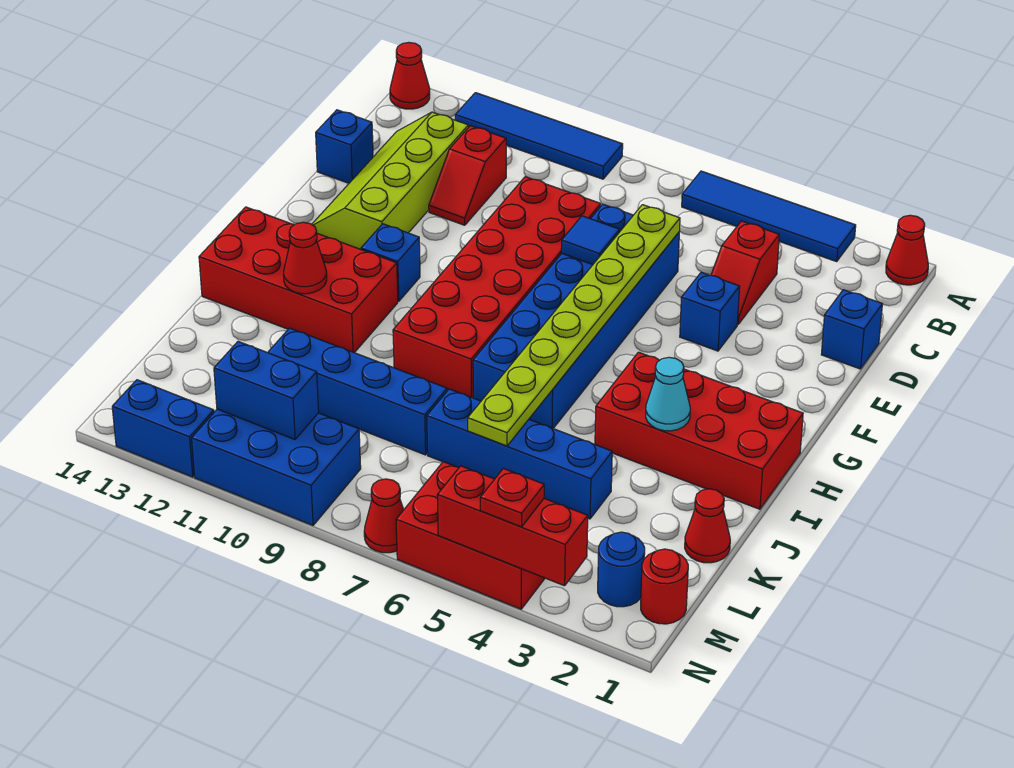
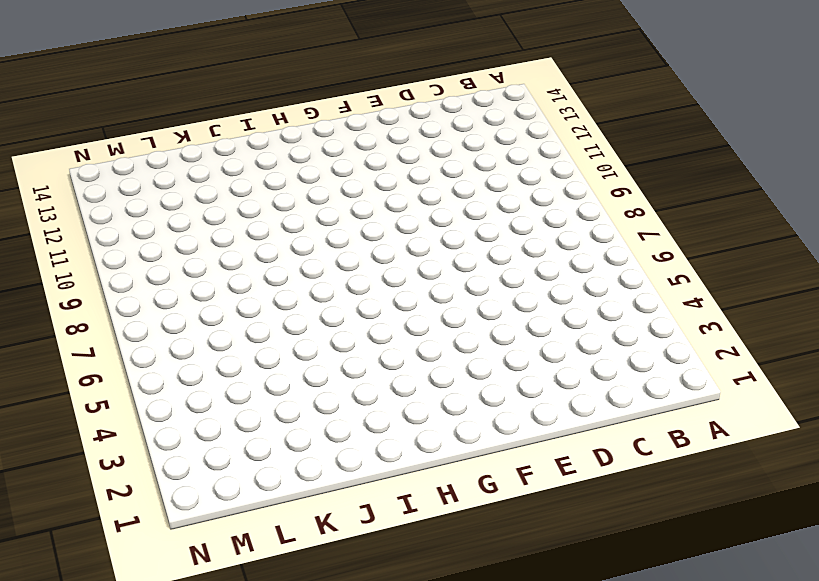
none -> red cone A1 level 1
none -> blue tile A3:A6 level 1
none -> blue tile A9:A12 level 1
none -> red cone A14 level 1

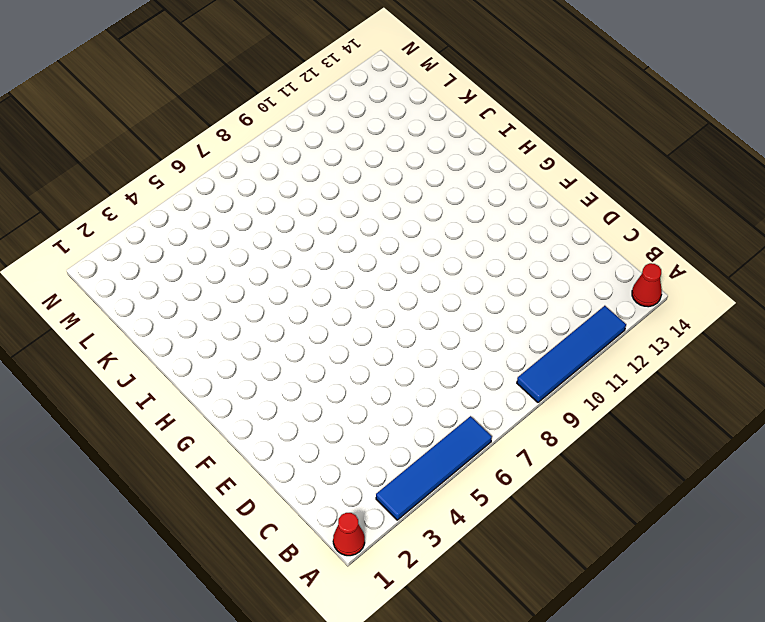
none -> red slope C4:D4 level 1 top C
none -> red slope C11:D11 level 1 top C
none -> lime slope C12:F13 level 1 top 12
none -> blue brick D1 level 1

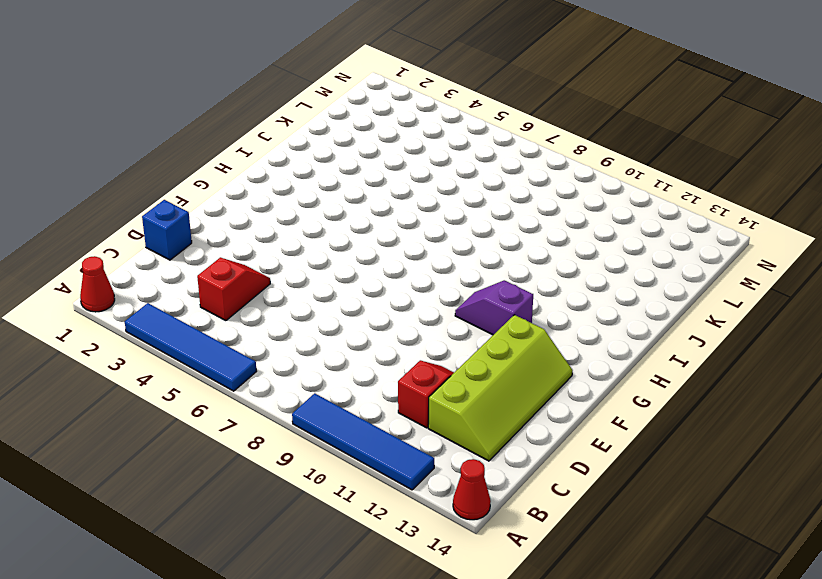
purple slope G10:G11 level 1 top 11 -> blue brick G11 level 1
none -> blue brick D6:I7 level 1
none -> red brick D8:I9 level 1
none -> blue brick D14 level 1
none -> blue brick E4 level 1

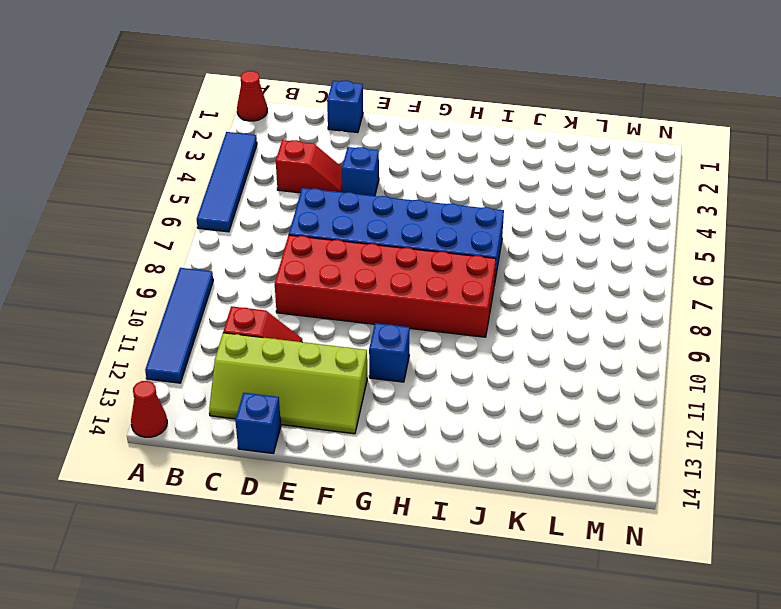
none -> red brick H1:I4 level 1
none -> red brick H11:I14 level 1
none -> red cone K1 level 1
none -> blue brick K4:K7 level 1

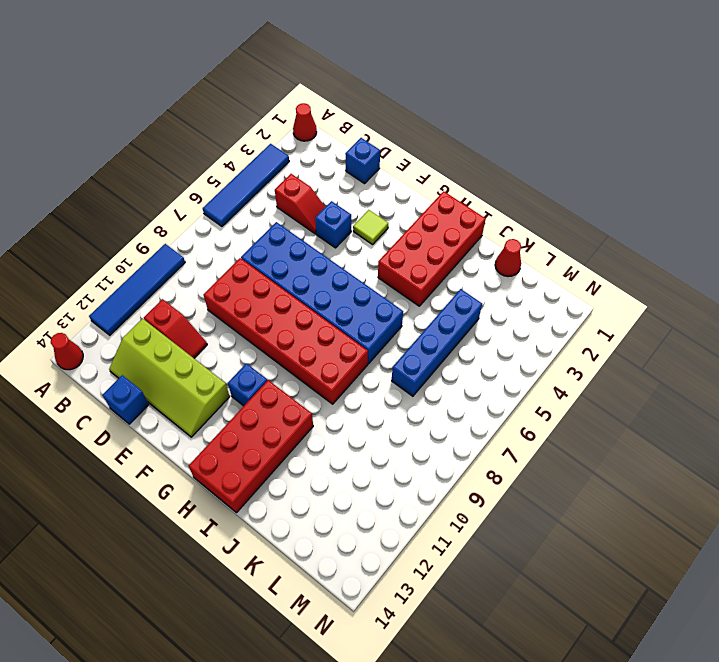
lime tile F3 level 1 -> none
none -> blue brick K8:K11 level 1
none -> red round brick M1 level 1
none -> blue round brick M2 level 1
none -> red brick M4:N6 level 1

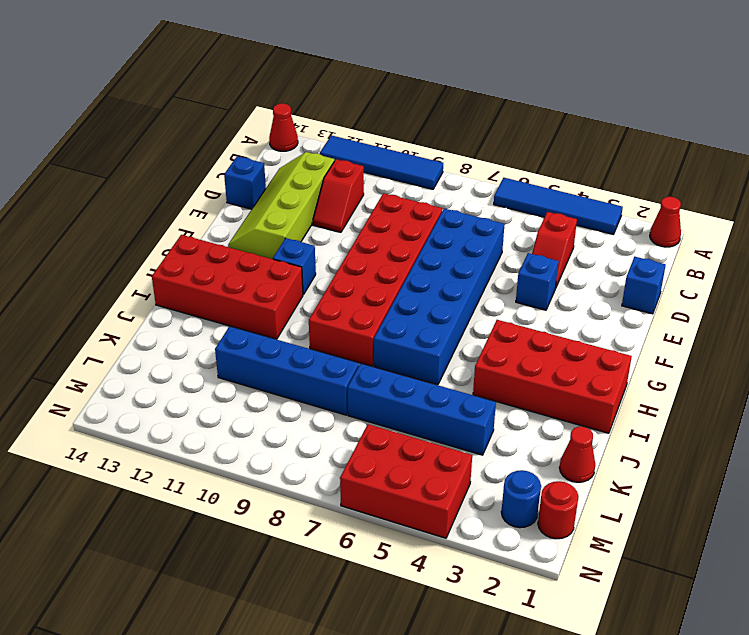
none -> blue brick M9:N11 level 1
none -> red cone N7 level 1
none -> blue brick N12:N13 level 1
none -> lime plate D6:K6 level 2

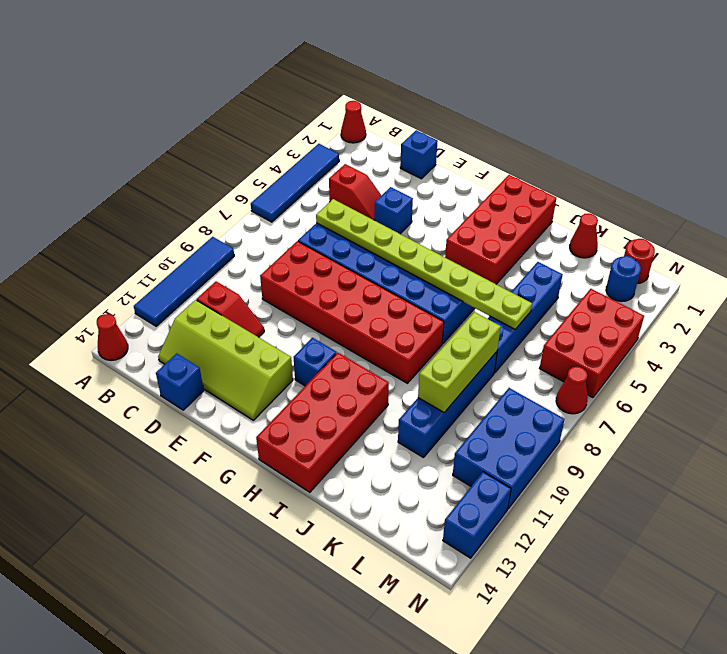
lime brick K8:K10 level 2 -> none
none -> blue tile E7 level 2
none -> cyan cone I3 level 2
none -> red cone I12 level 2
none -> blue brick M10:M11 level 2

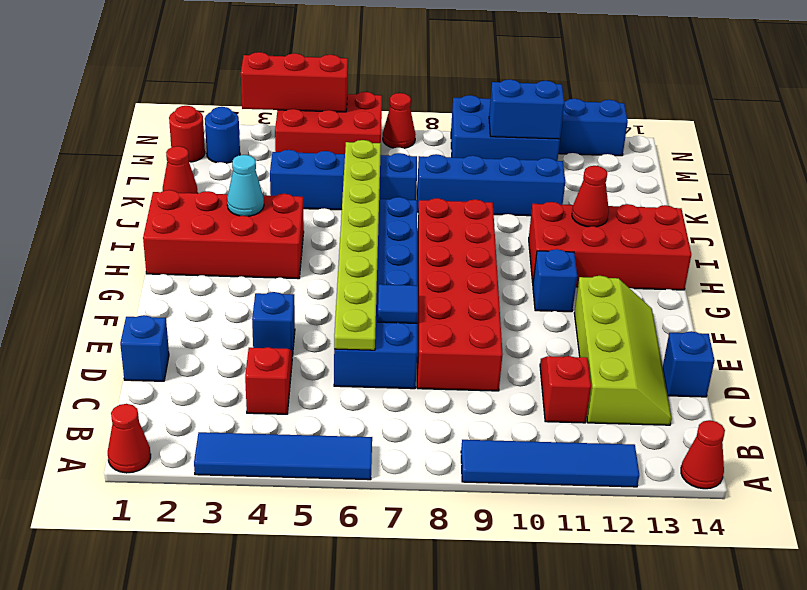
none -> red plate N4 level 3

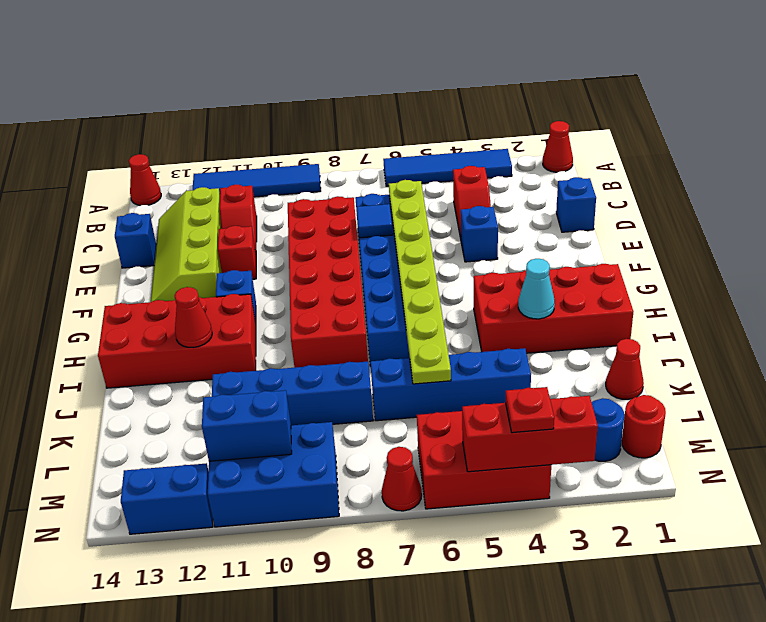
red brick E11 level 1 -> none

